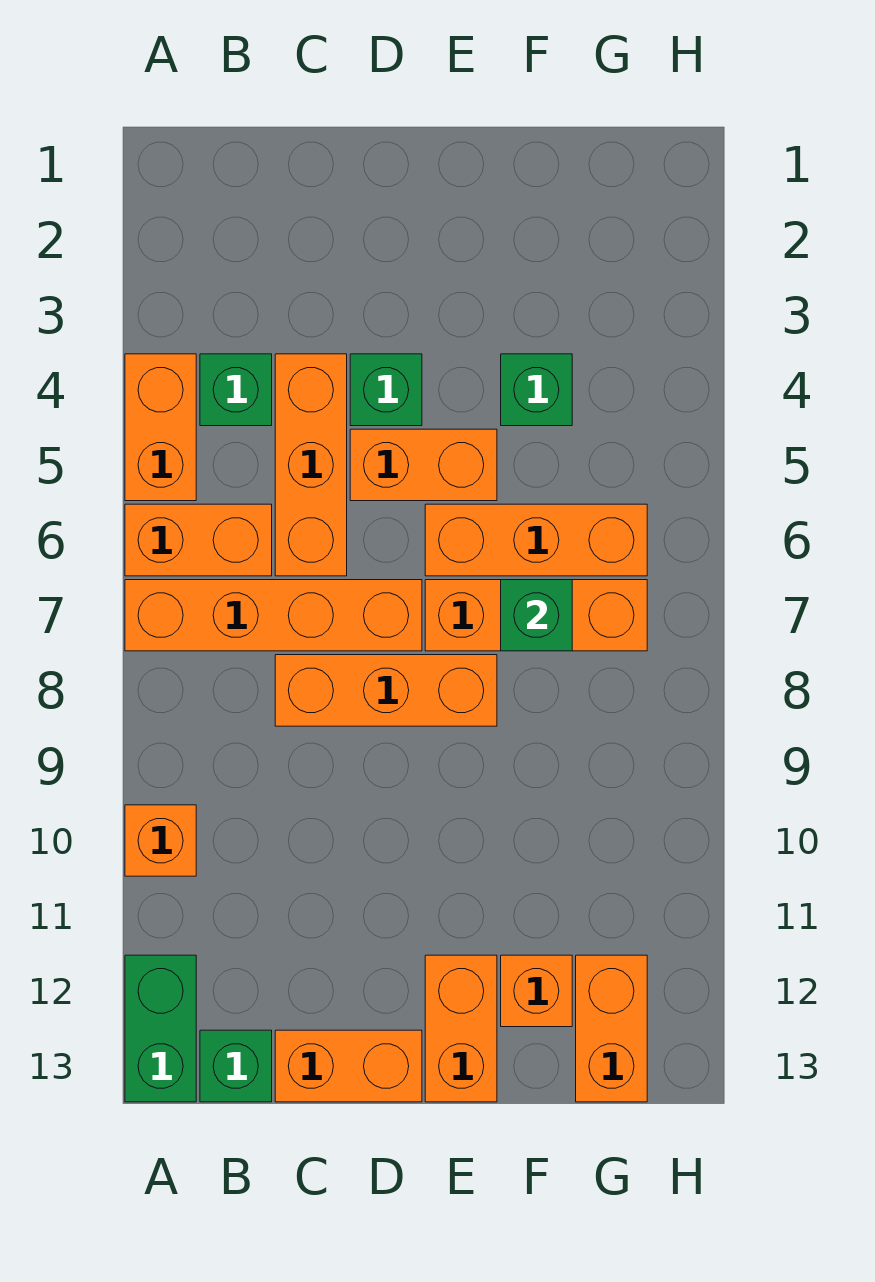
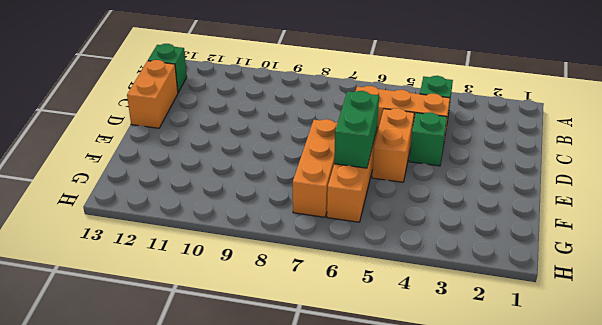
green brick E6:F6 level 2 -> green brick A12:A13 level 1
none -> orange brick A4:A5 level 1
none -> orange brick A6:B6 level 1
none -> orange brick A7:D7 level 1

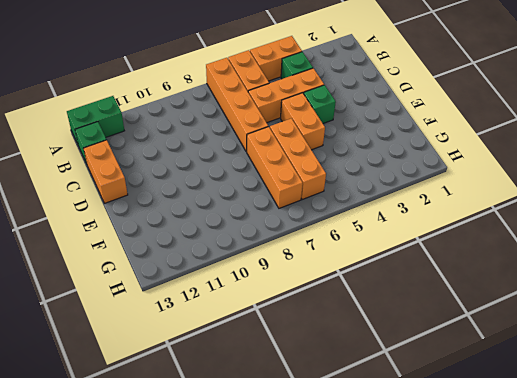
none -> orange brick A10 level 1
none -> orange brick C8:E8 level 1
none -> orange brick E12:E13 level 1

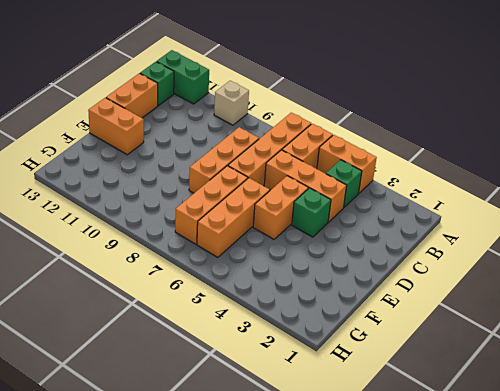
tan brick A10 level 1 -> orange brick A10 level 1
none -> green brick F4 level 1
none -> orange brick F12 level 1
none -> orange brick G12:G13 level 1

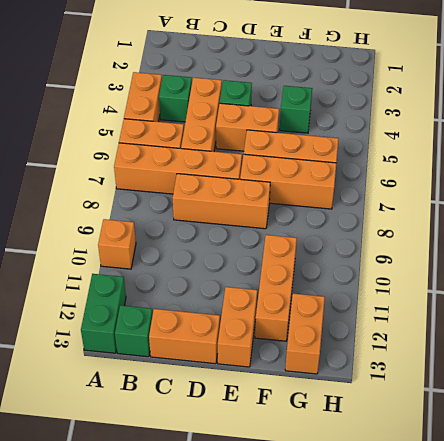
orange brick F10:F12 level 1 -> orange brick F12 level 1
none -> green brick F7 level 2

